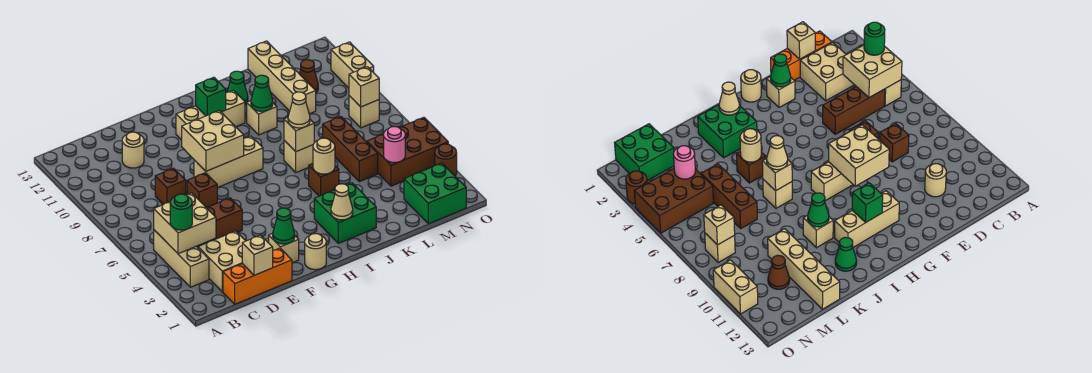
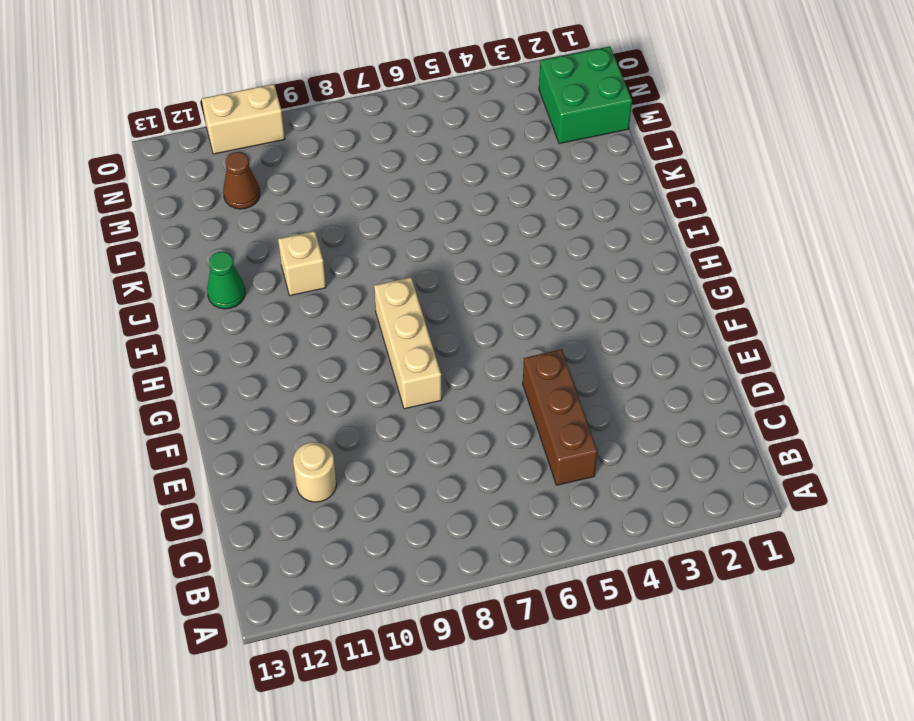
none -> tan brick B3:B5 level 1
none -> orange brick C1:E1 level 1
none -> tan brick C2:D3 level 1
none -> brown brick D8 level 1

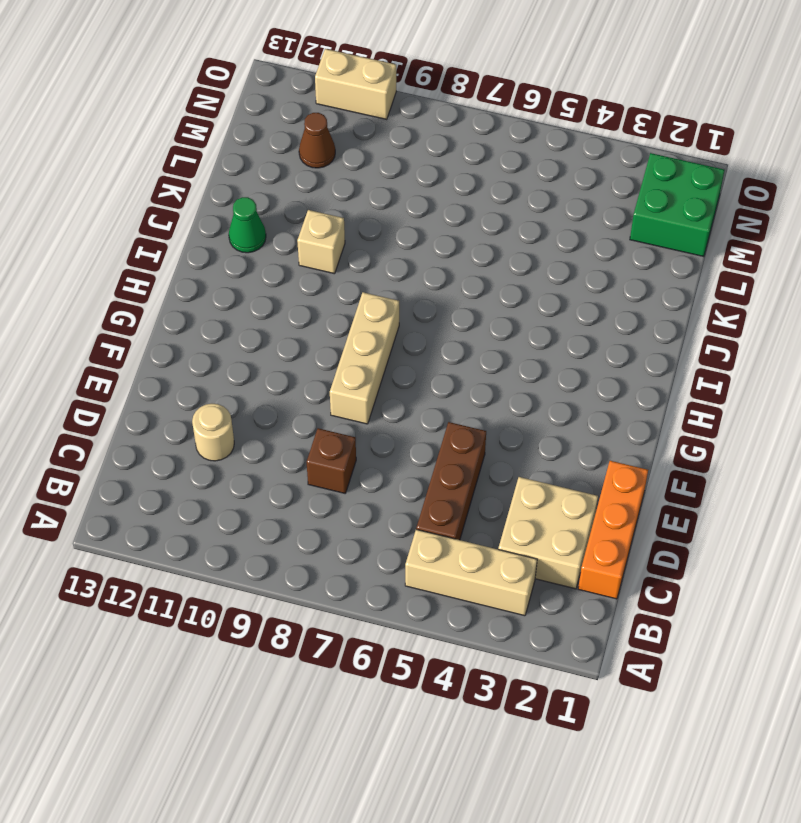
none -> brown brick E7 level 1
none -> tan brick F2 level 1
none -> tan round brick G1 level 1
none -> tan brick G11:I11 level 1

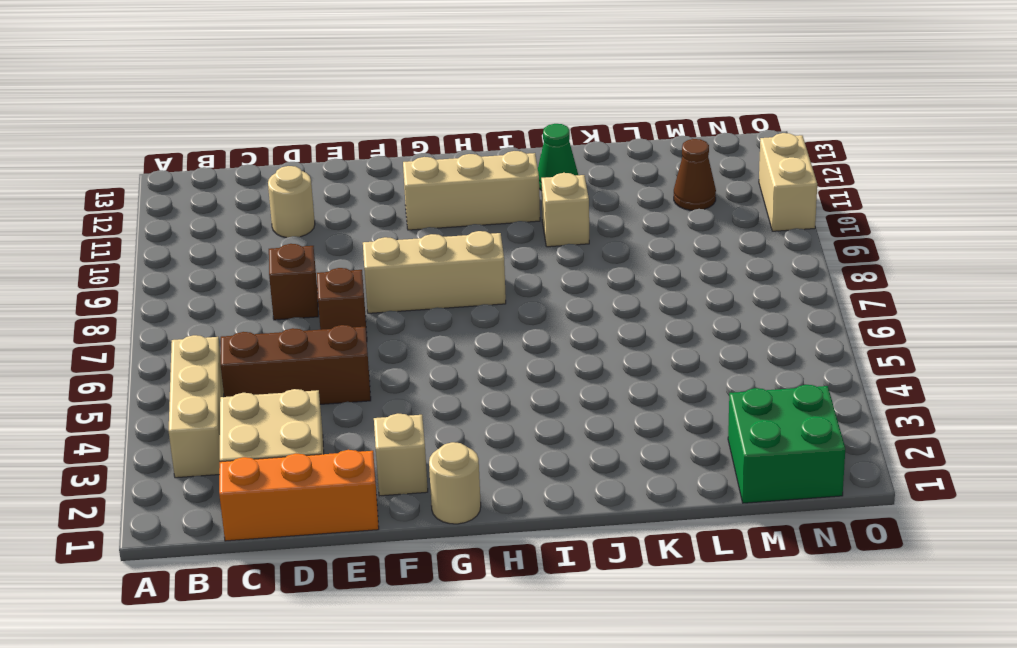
none -> green brick I2:J3 level 1
none -> brown brick J5 level 1
none -> tan brick J7 level 1
none -> brown brick L5:L7 level 1

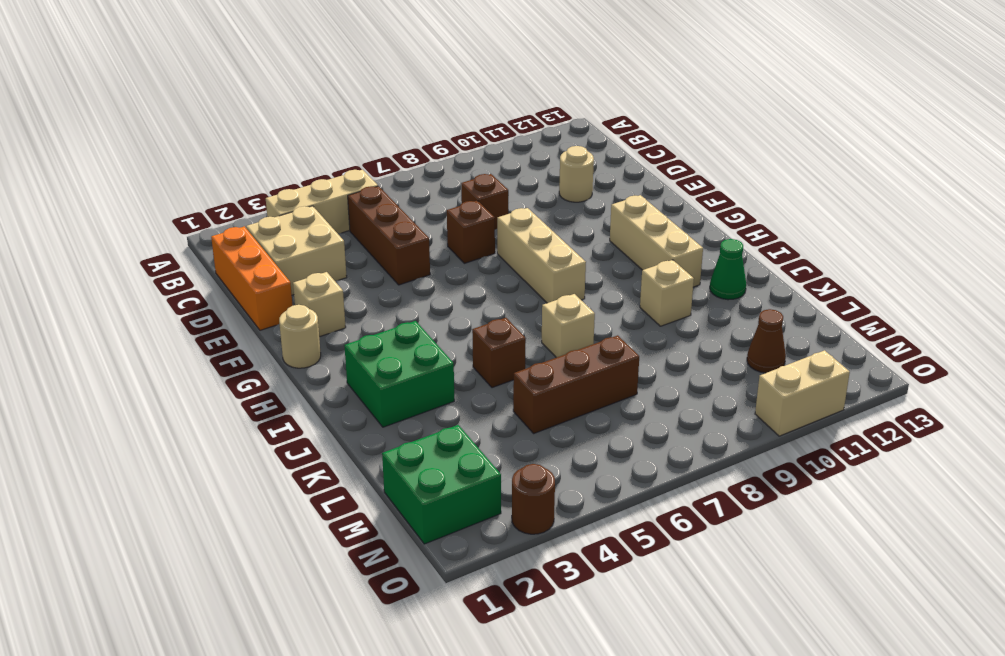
none -> tan brick L10:L13 level 1
none -> brown brick M4:O5 level 1
none -> tan brick N8 level 1
none -> tan brick B4:C5 level 2

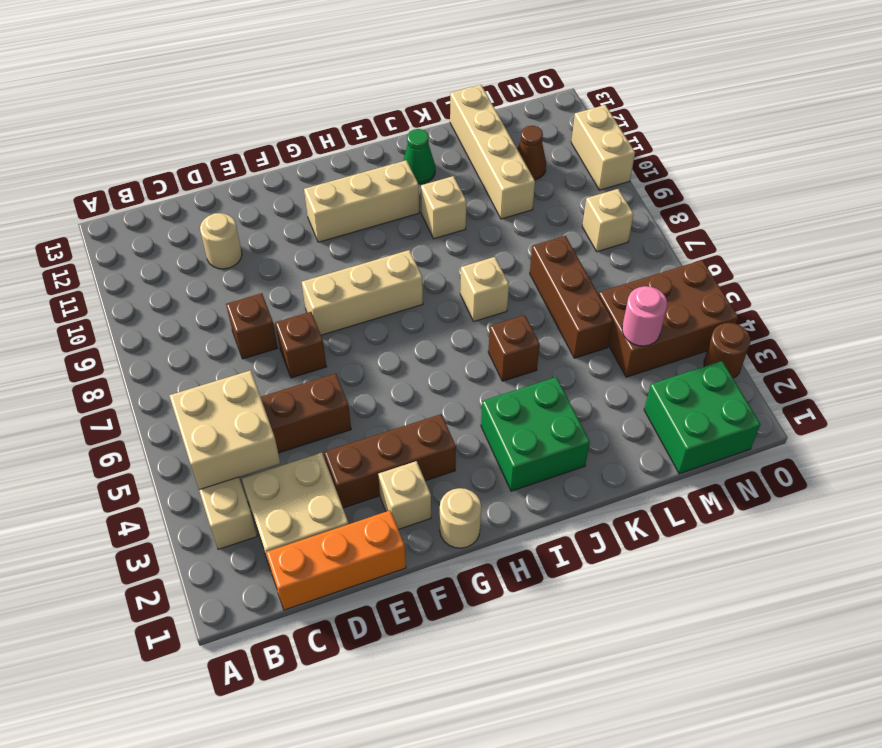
brown brick E3:G3 level 1 -> none
none -> tan brick D1 level 2
none -> green cone F2 level 2
none -> tan brick F8:G9 level 2
none -> green brick H11 level 2

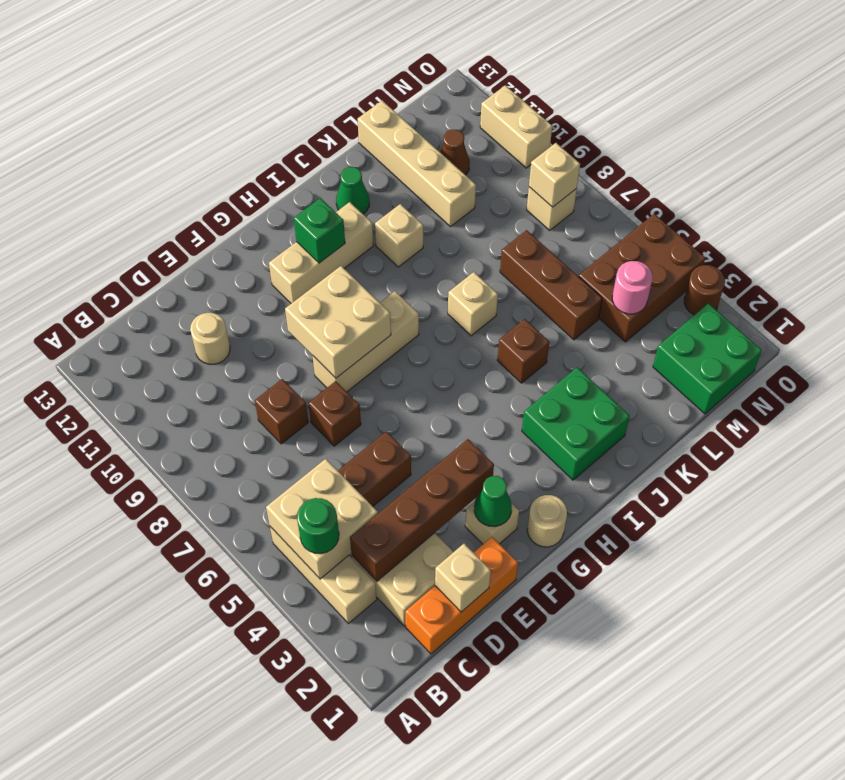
brown brick C3:F3 level 2 -> none
none -> tan cone I2 level 2
none -> tan round brick J5 level 2
none -> tan brick J7 level 2
none -> green cone J10 level 2

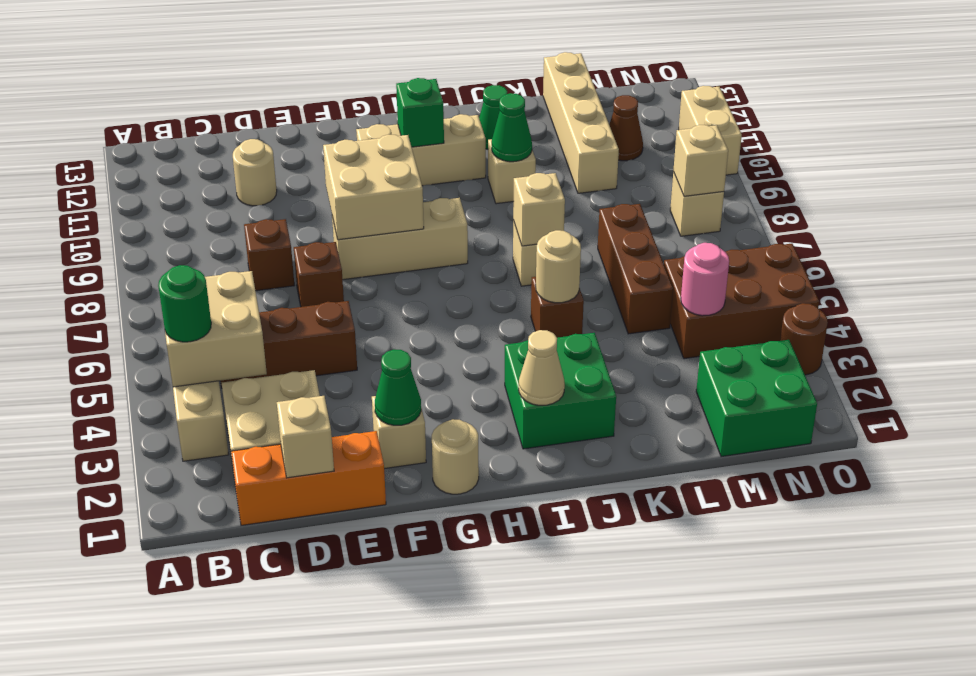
none -> tan cone J7 level 3

